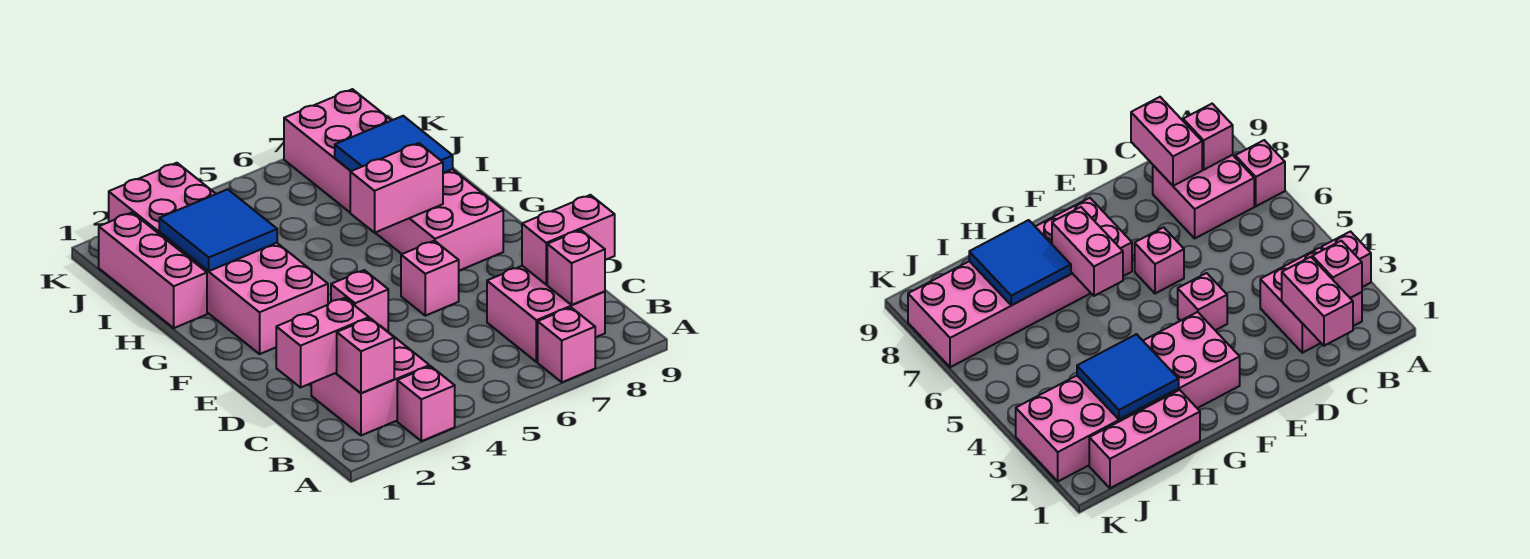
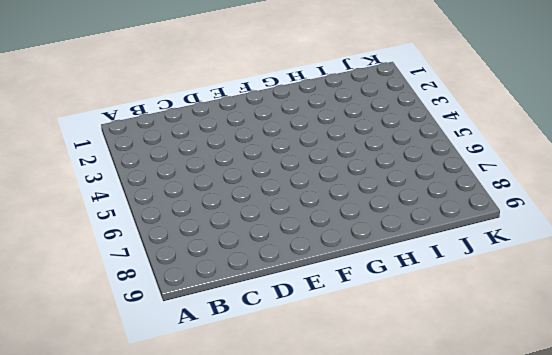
none -> pink brick A3 level 1
none -> pink brick A7 level 1
none -> pink brick B2:C3 level 1

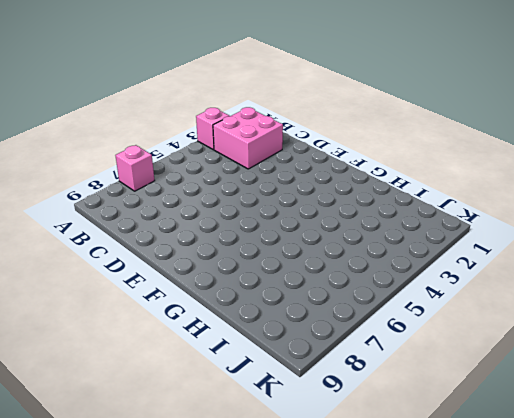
none -> pink brick B7:C8 level 1
none -> pink brick E4 level 1
none -> pink brick E6 level 1

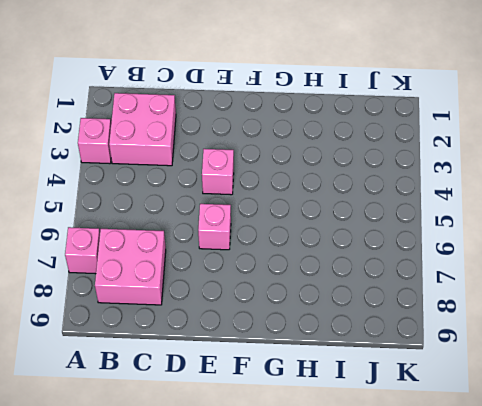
none -> pink brick F2:K3 level 1
none -> pink brick F7:K8 level 1
none -> pink brick H1:J1 level 1

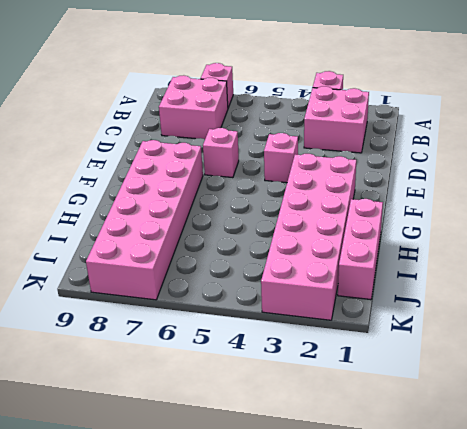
none -> pink brick B2 level 2
none -> pink brick B8 level 2
none -> pink brick C1:C2 level 2

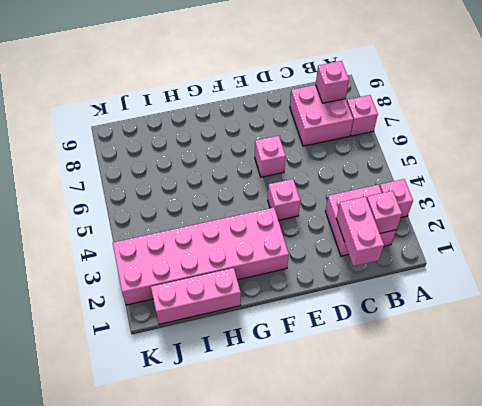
none -> pink brick F7:K8 level 1
none -> pink brick C8:C9 level 2
none -> pink brick G6:G7 level 2

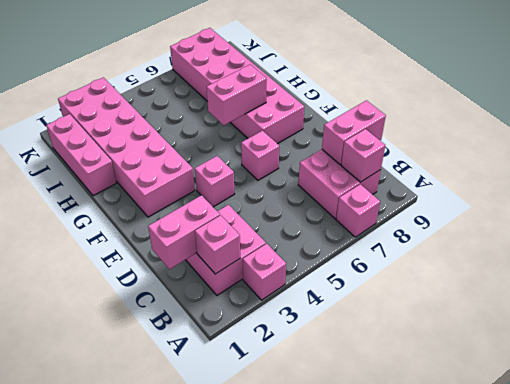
none -> blue tile H2:I3 level 2
none -> blue tile H7:I8 level 2

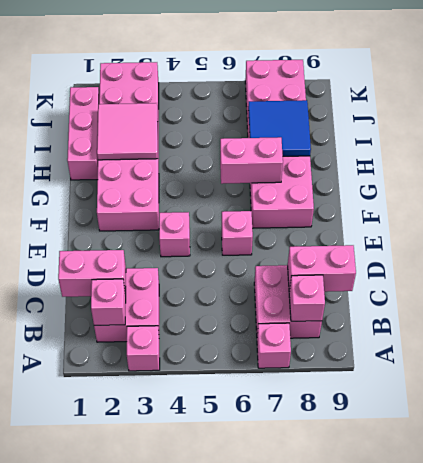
pink tile H2:I3 level 2 -> blue tile H2:I3 level 2

